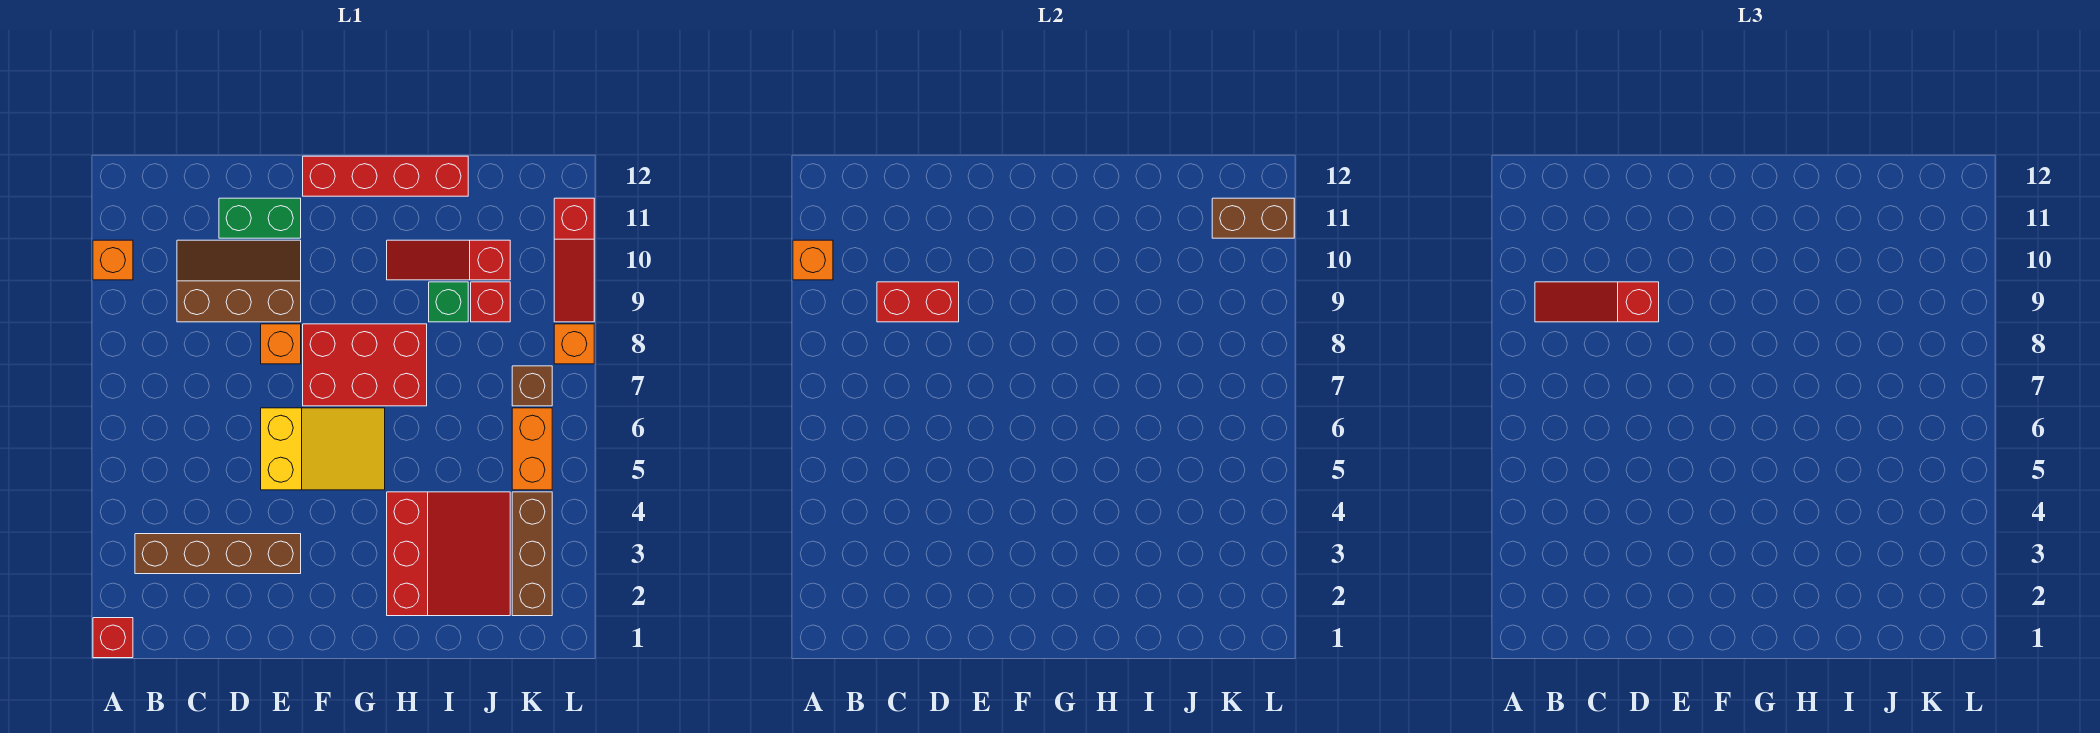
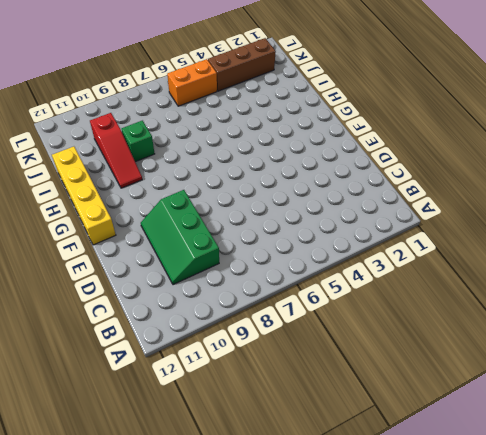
green slope C9:E10 level 1 top 9 -> brown slope C9:E10 level 1 top 9
yellow brick F12:I12 level 1 -> red brick F12:I12 level 1
none -> red brick A1 level 1
none -> orange brick A10 level 1
none -> brown brick B3:E3 level 1

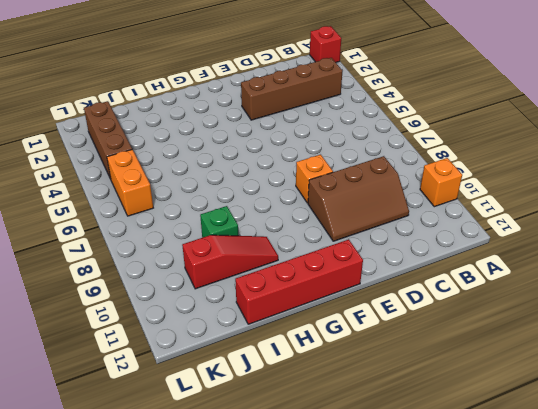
none -> green brick D11:E11 level 1
none -> yellow slope E5:G6 level 1 top E
none -> red brick F7:H8 level 1

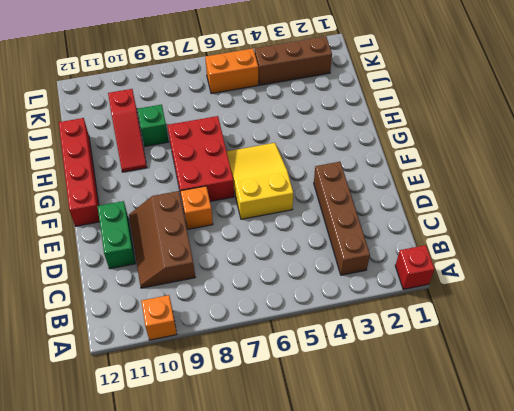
none -> red slope H2:J4 level 1 top H
none -> red brick J9 level 1
none -> brown brick K7 level 1

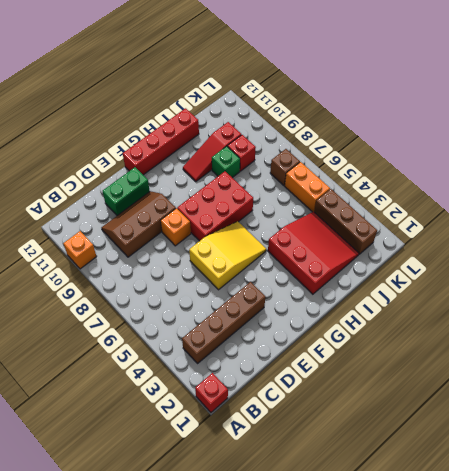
none -> orange brick L8 level 1
none -> red slope L9:L11 level 1 top 11
none -> orange brick A10 level 2

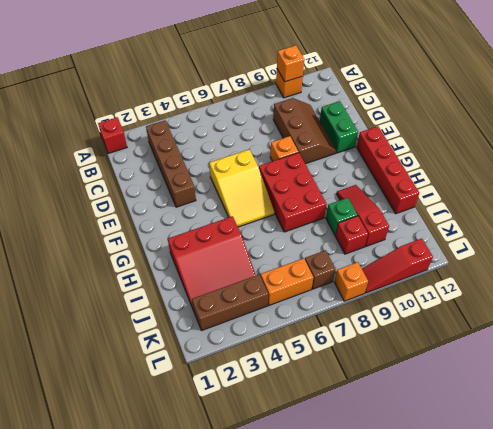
none -> red brick C9:D9 level 2
none -> brown brick K11:L11 level 2
none -> red slope B9:D9 level 3 top D

